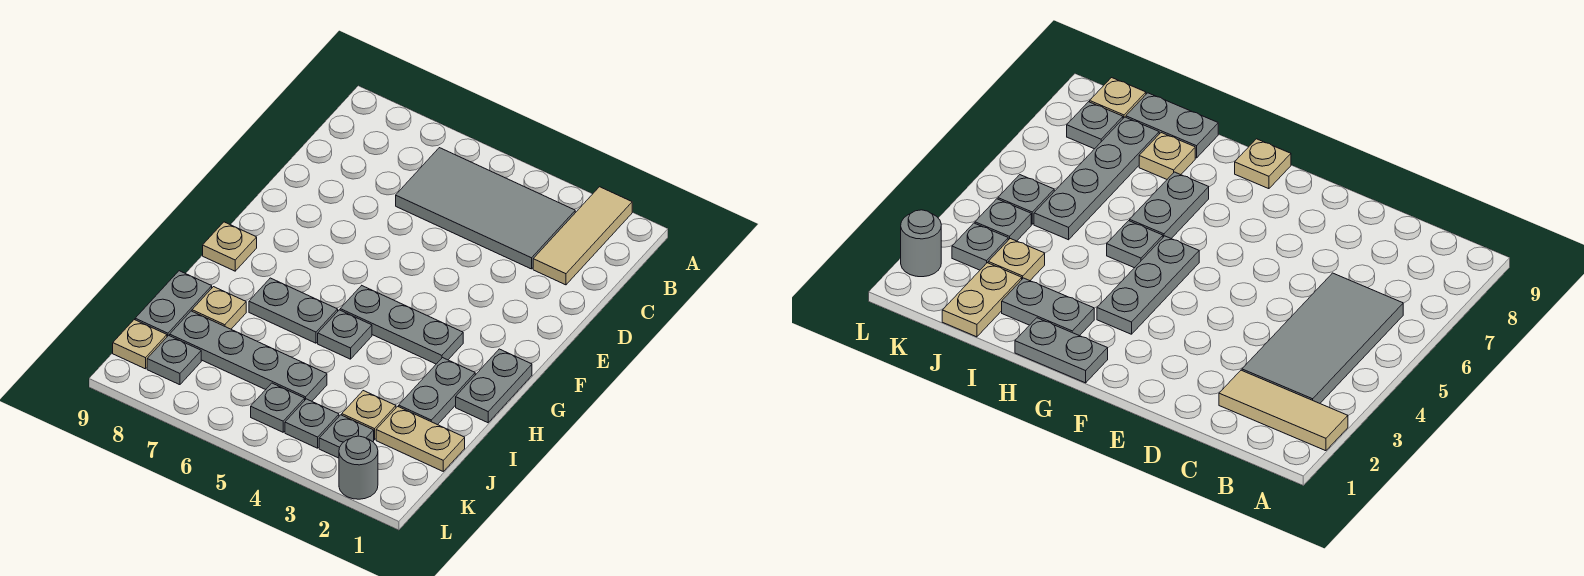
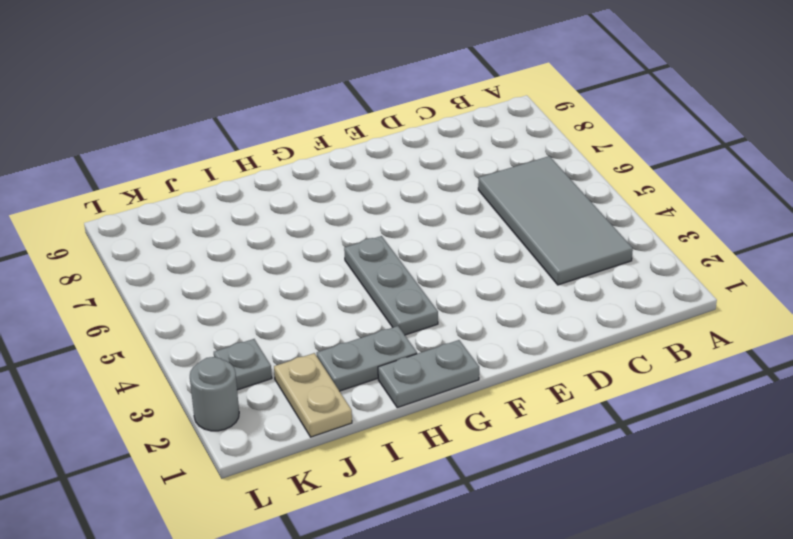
none -> tan tile A2:C2 level 1
none -> tan plate G9 level 1
none -> grey plate H5 level 1

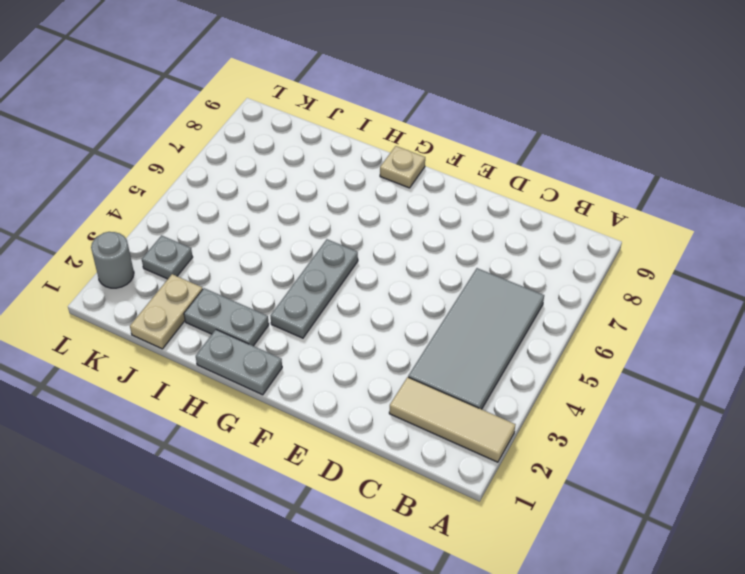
none -> grey plate H5 level 1
none -> grey plate H6:H7 level 1
none -> tan plate I8 level 1

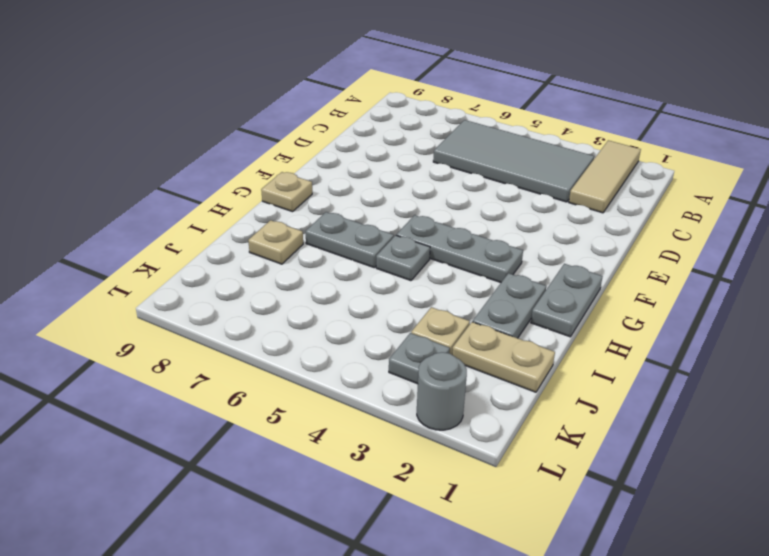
none -> grey plate I9:J9 level 1
none -> grey plate J5:J8 level 1
none -> grey plate K4 level 1

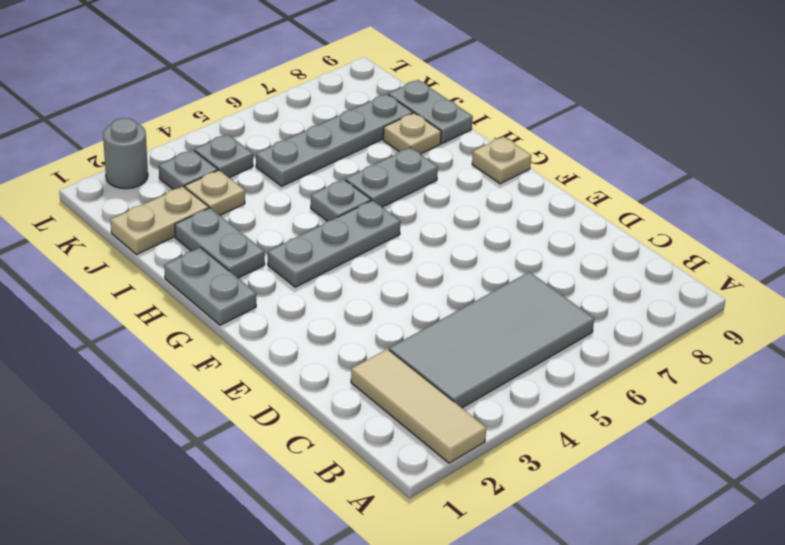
none -> grey plate K5 level 1
none -> grey plate K8 level 1
none -> tan plate K9 level 1

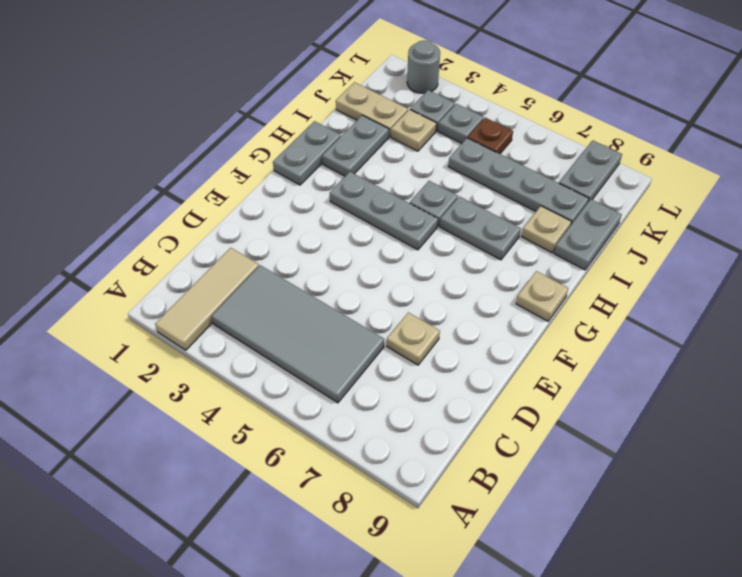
tan plate D7 level 1 -> tan plate K9 level 1
brown plate K5 level 1 -> grey plate K5 level 1
grey plate K8:L8 level 1 -> grey plate K8 level 1

